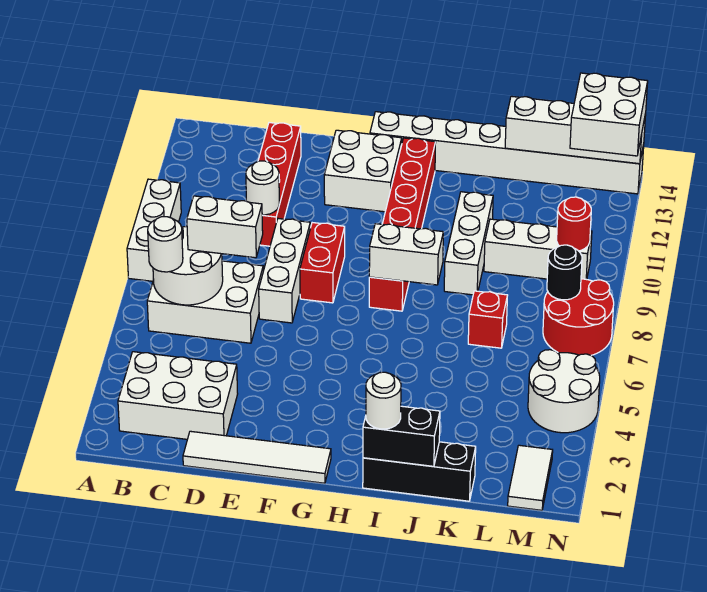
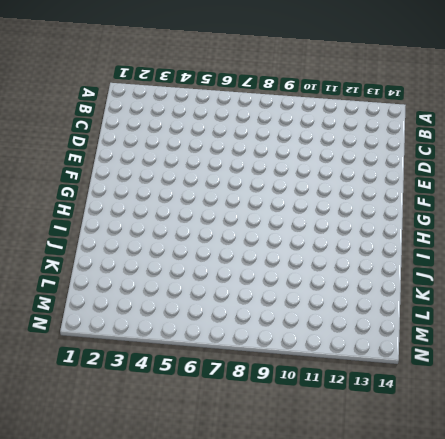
none -> white brick A8:A10 level 1
none -> white brick B2:D3 level 1
none -> white brick B6:D7 level 1

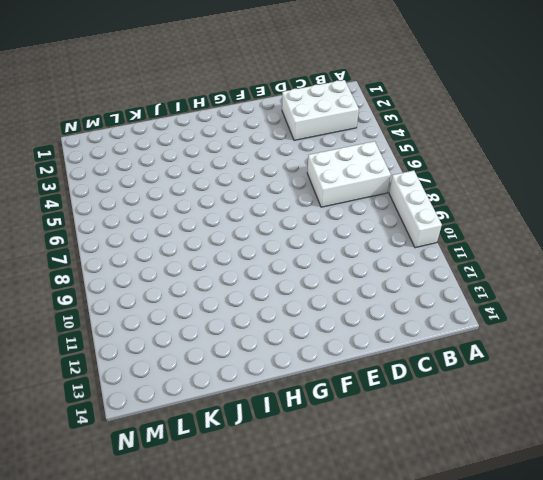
none -> white tile D1:G1 level 1
none -> red brick D10:D13 level 1
none -> white brick E7:E9 level 1

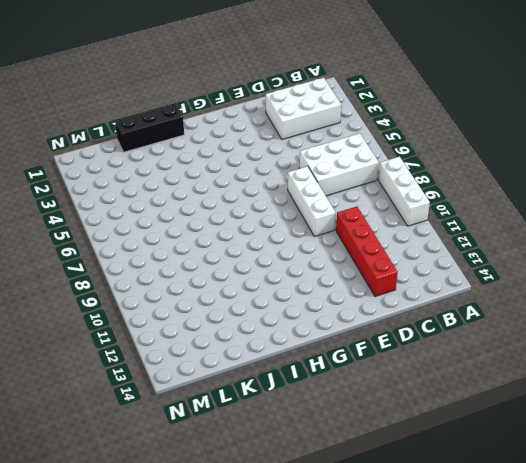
none -> white tile D1:G1 level 1
none -> red brick F8:F9 level 1
none -> white brick F12:G13 level 1

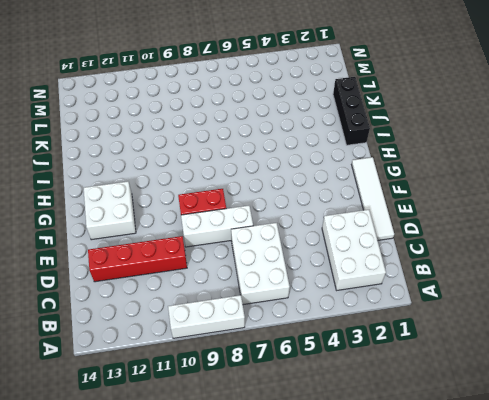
none -> white brick G14:N14 level 1
none -> red brick H8:H13 level 1
none -> white brick J9:J11 level 1

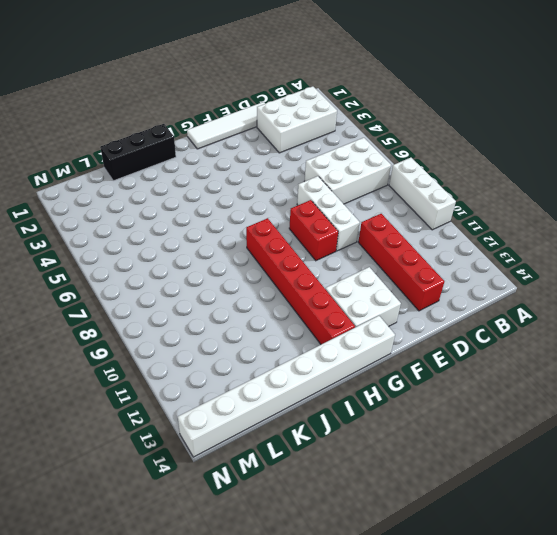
none -> white brick J9:J11 level 1
none -> red brick K7 level 1
none -> white brick K10:M10 level 1

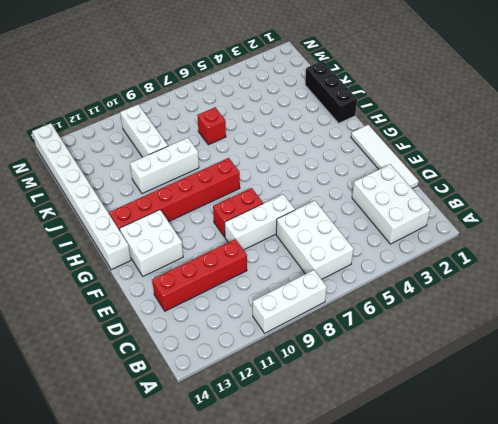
none -> white tile M1:M2 level 1
none -> white round brick M4:N5 level 1
none -> red round brick M7:N8 level 1

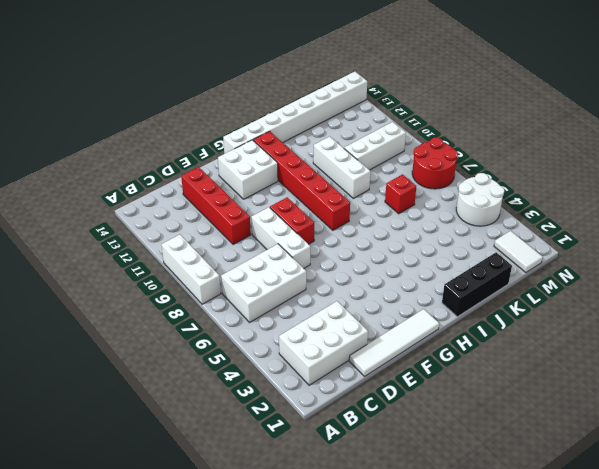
none -> white round brick B6:C7 level 2
none -> white round brick D10 level 2
none -> white brick H8:I8 level 2

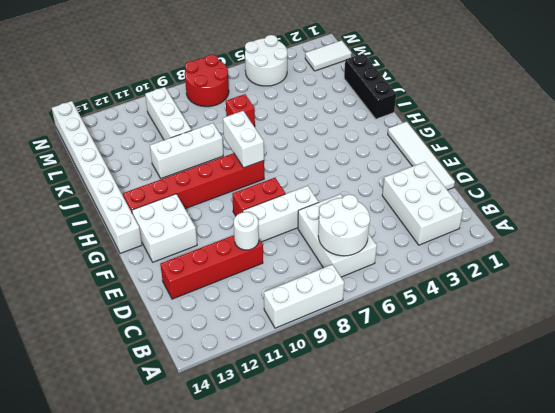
none -> black brick I1:J1 level 2
none -> white brick K14:N14 level 2
none -> black round brick M8 level 2

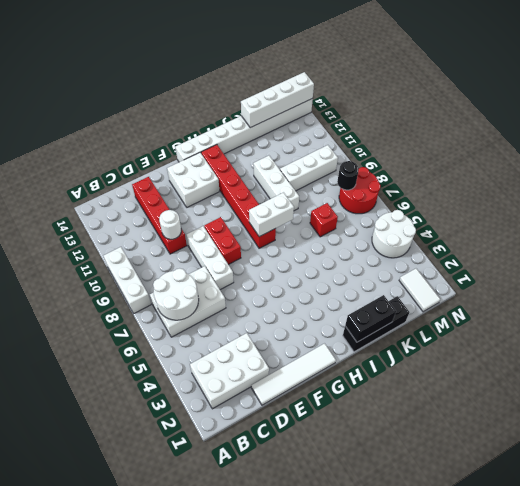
none -> red round brick M10 level 2
none -> white round brick B6 level 3
none -> white brick C7:D7 level 3

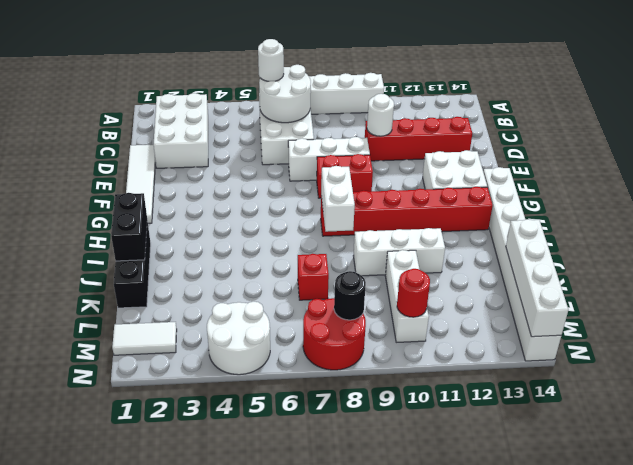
none -> white brick C7:D7 level 3
none -> white round brick I1 level 3
none -> white brick M13:N14 level 3

